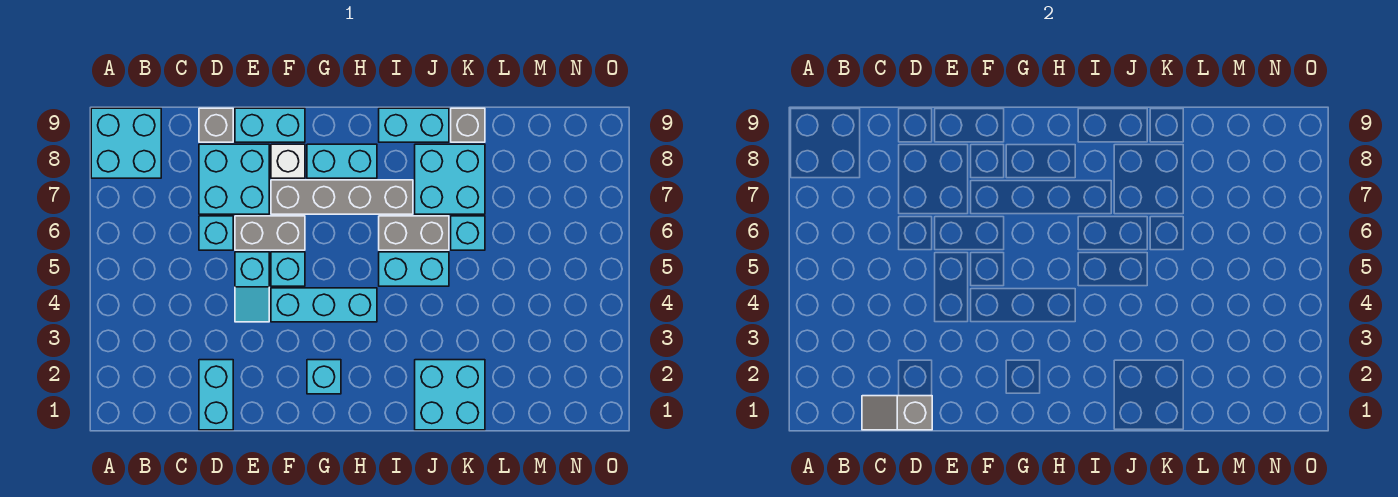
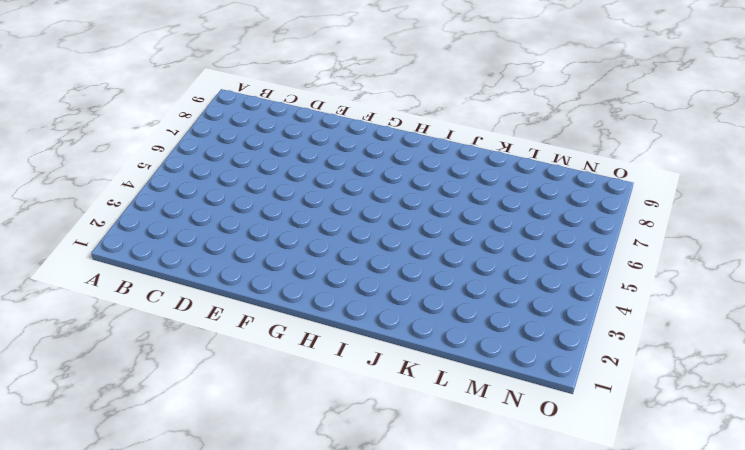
none -> cyan brick A8:B9 level 1
none -> cyan brick D1:D2 level 1
none -> cyan brick D6 level 1

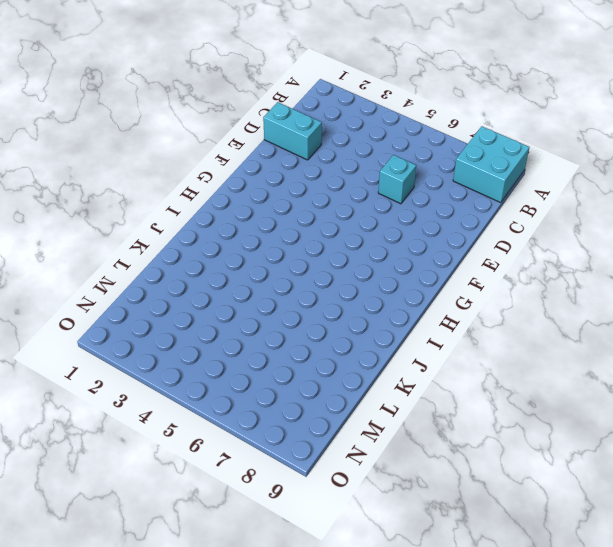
none -> cyan brick D7:E8 level 1
none -> grey brick D9 level 1
none -> cyan slope E4:E5 level 1 top 5

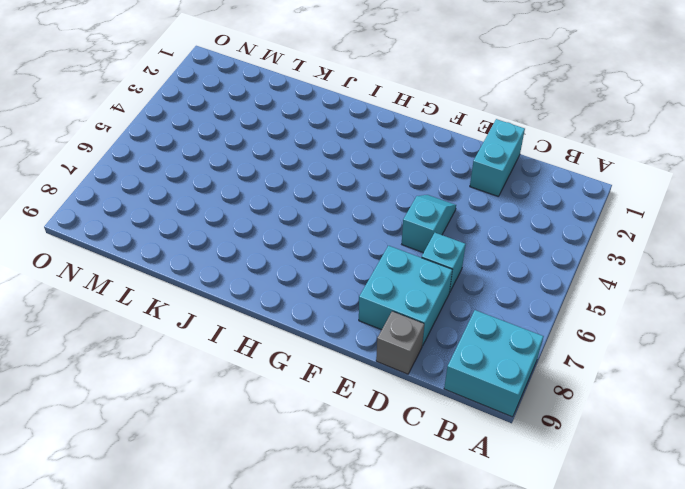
none -> grey brick E6:F6 level 1
none -> cyan brick E9:F9 level 1
none -> cyan brick F4:H4 level 1

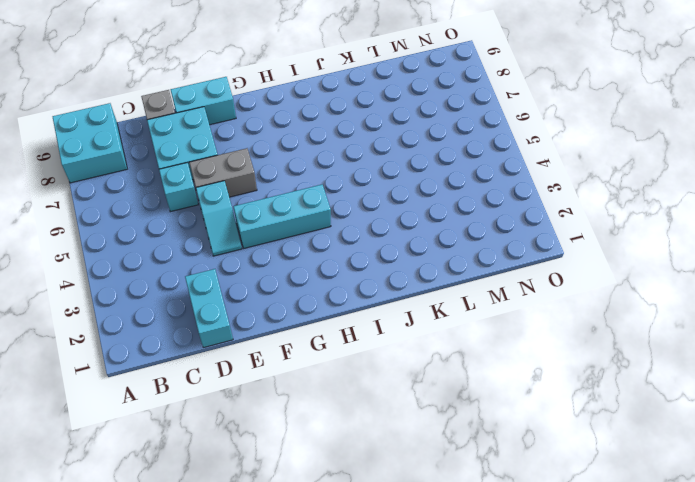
none -> cyan brick F5 level 1
none -> grey brick F7:I7 level 1
none -> white brick F8 level 1

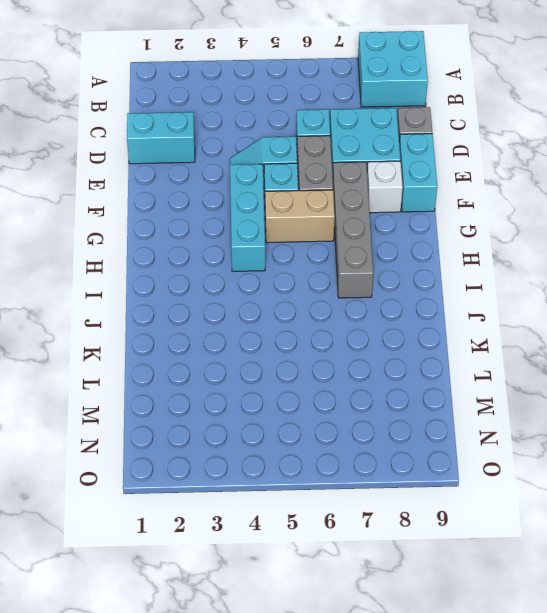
tan brick G5:G6 level 1 -> none
none -> cyan brick G2 level 1
none -> cyan brick G8:H8 level 1
none -> cyan brick I5:J5 level 1

